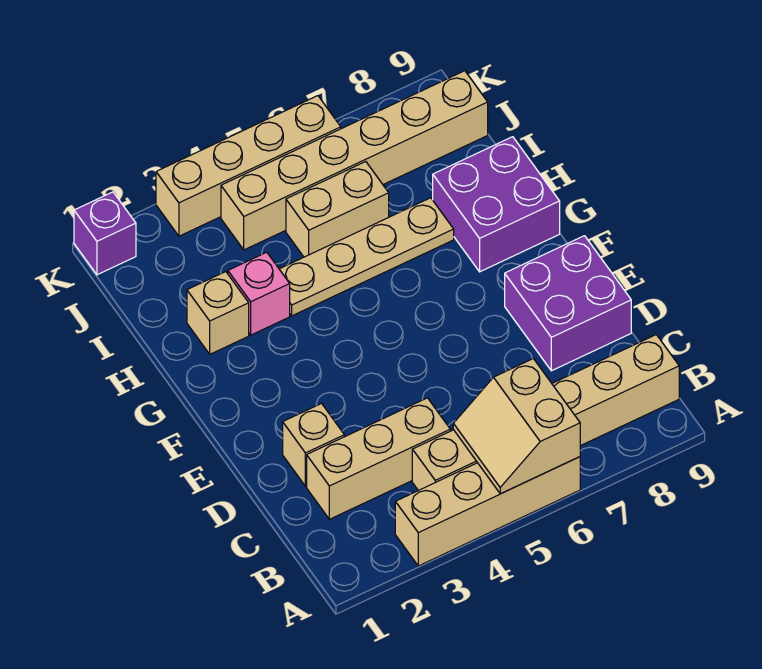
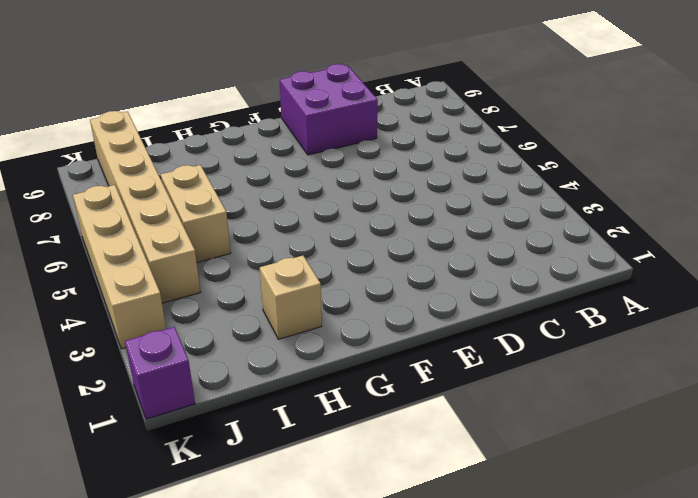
none -> tan brick A3:A6 level 1
none -> tan brick B4:B9 level 1
none -> tan brick C2:C4 level 1

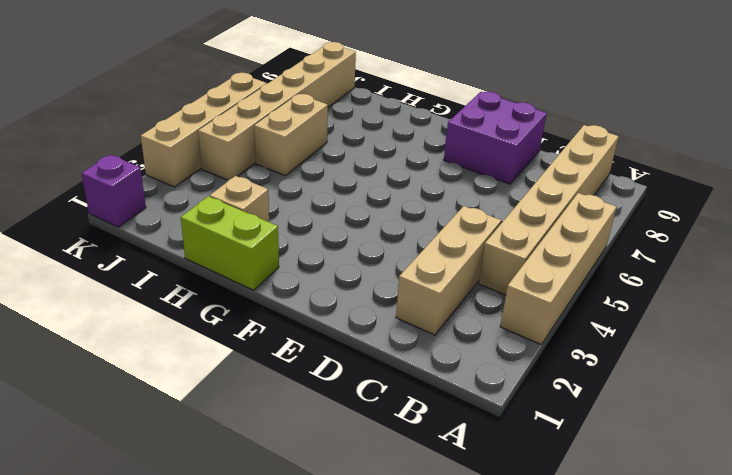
lime brick G1:H1 level 1 -> none
none -> tan brick D2 level 1
none -> purple brick G8:H9 level 1
none -> pink brick H3 level 1

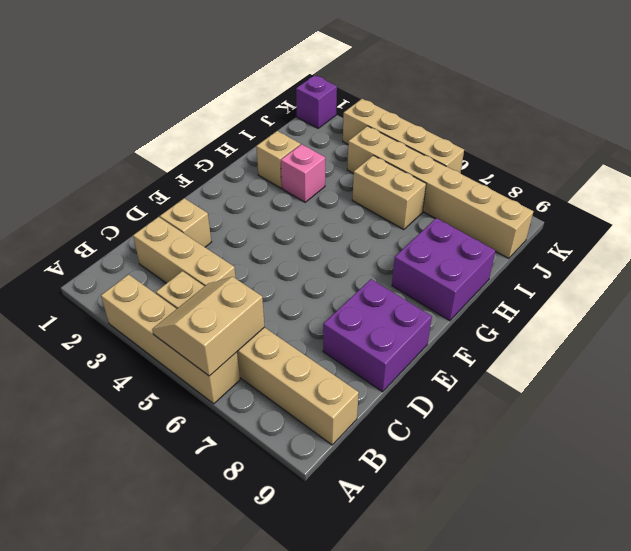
none -> tan plate H4:H7 level 1

